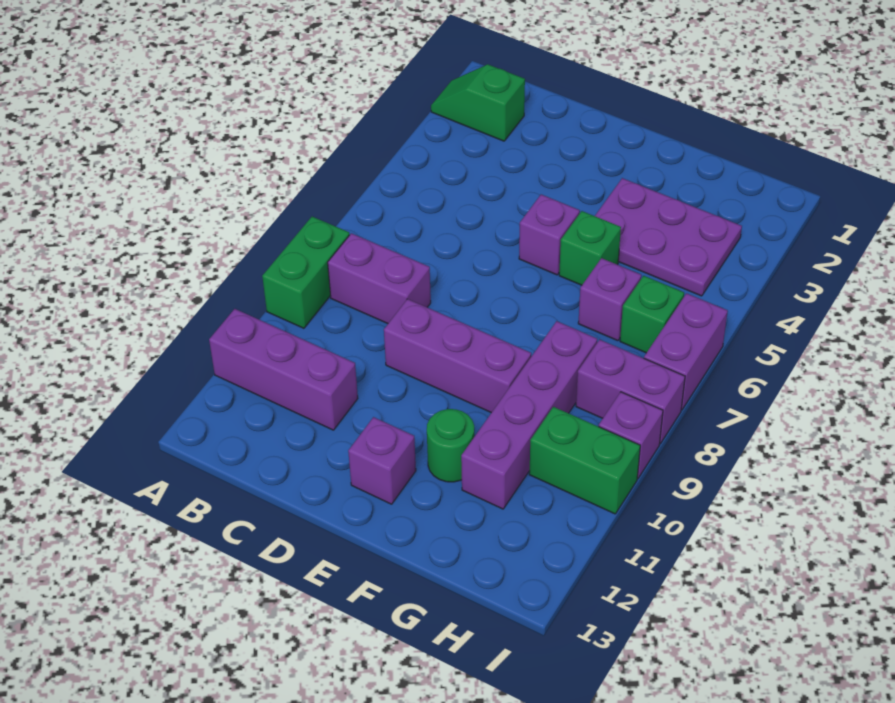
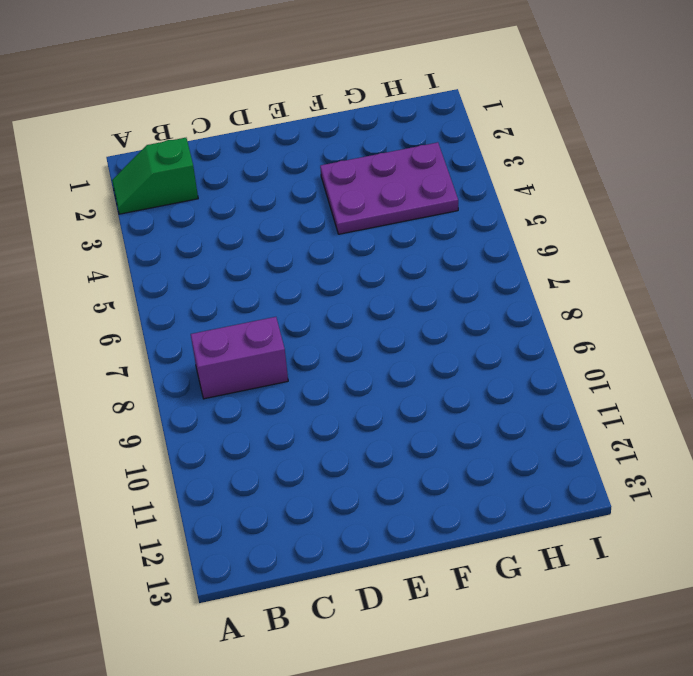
none -> green brick A8:A9 level 1
none -> purple brick A11:C11 level 1
none -> purple brick D9:F9 level 1

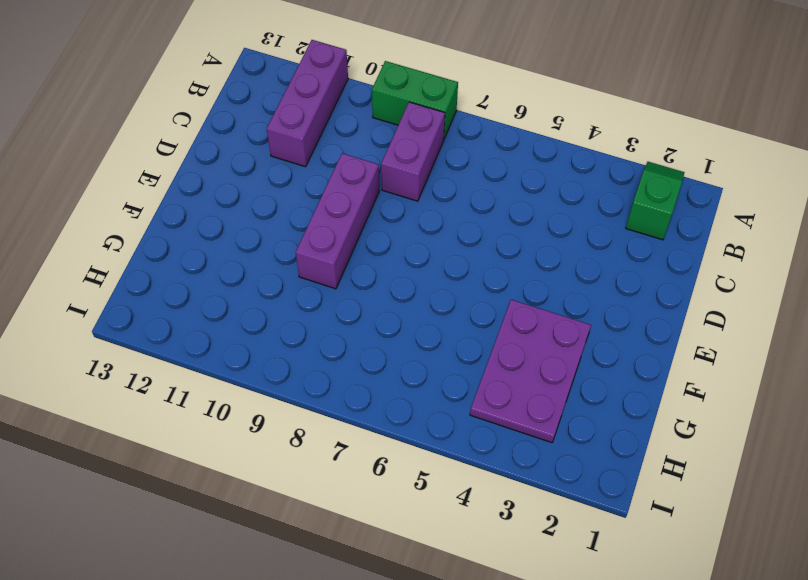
none -> purple brick E5 level 1
none -> purple brick E12 level 1
none -> green brick F5 level 1

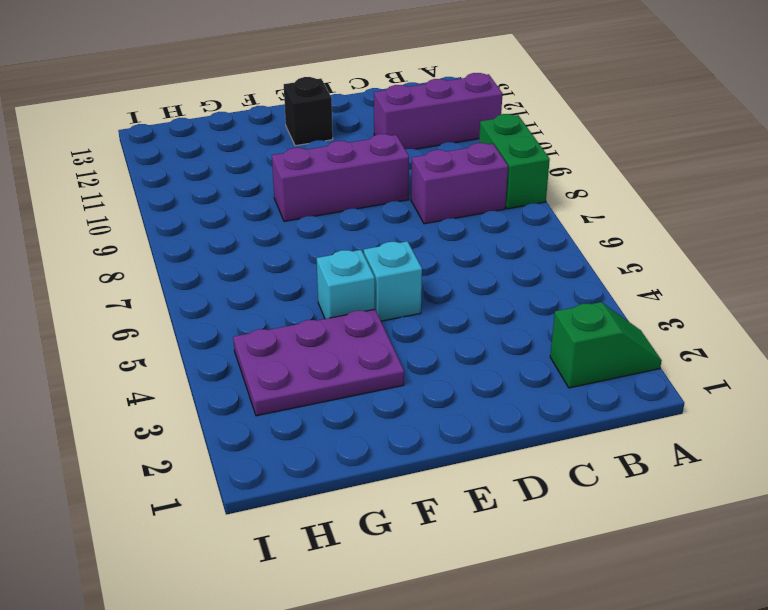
cyan brick E5 level 1 -> purple brick E5 level 1
black brick E12 level 1 -> purple brick E12 level 1
cyan brick F5 level 1 -> green brick F5 level 1
none -> green round brick F11 level 1
none -> purple brick G6 level 1
none -> purple brick G8:G11 level 1

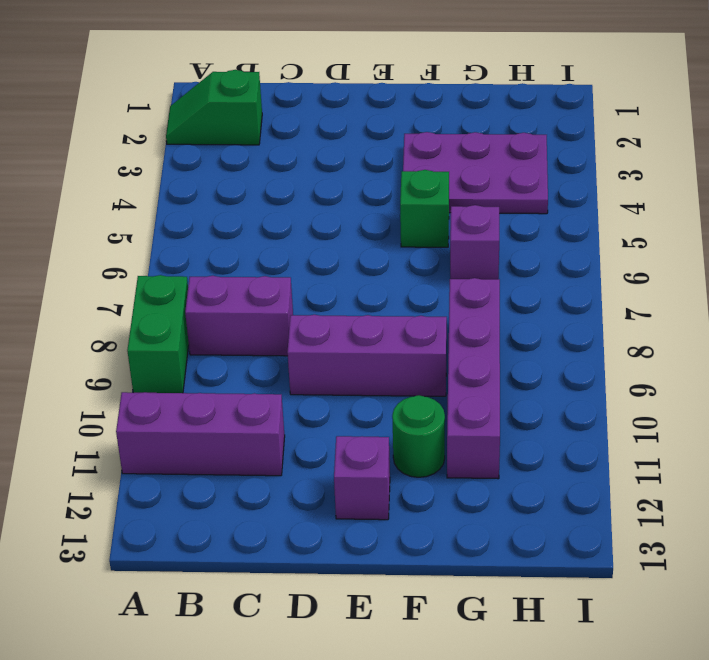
none -> purple brick E5 level 1
none -> green brick H6 level 1
none -> purple brick H8:I8 level 1

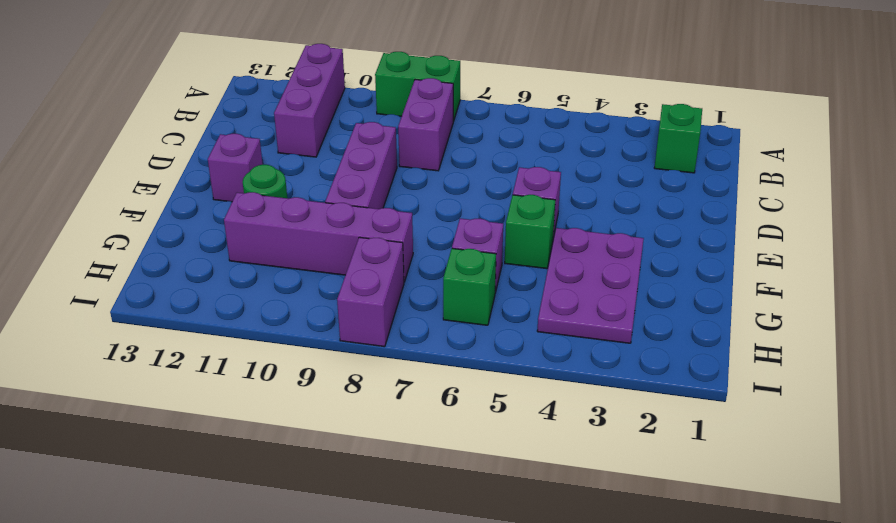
none -> green brick H10:I10 level 1
none -> purple brick I6:I7 level 1
none -> purple brick I9 level 1

